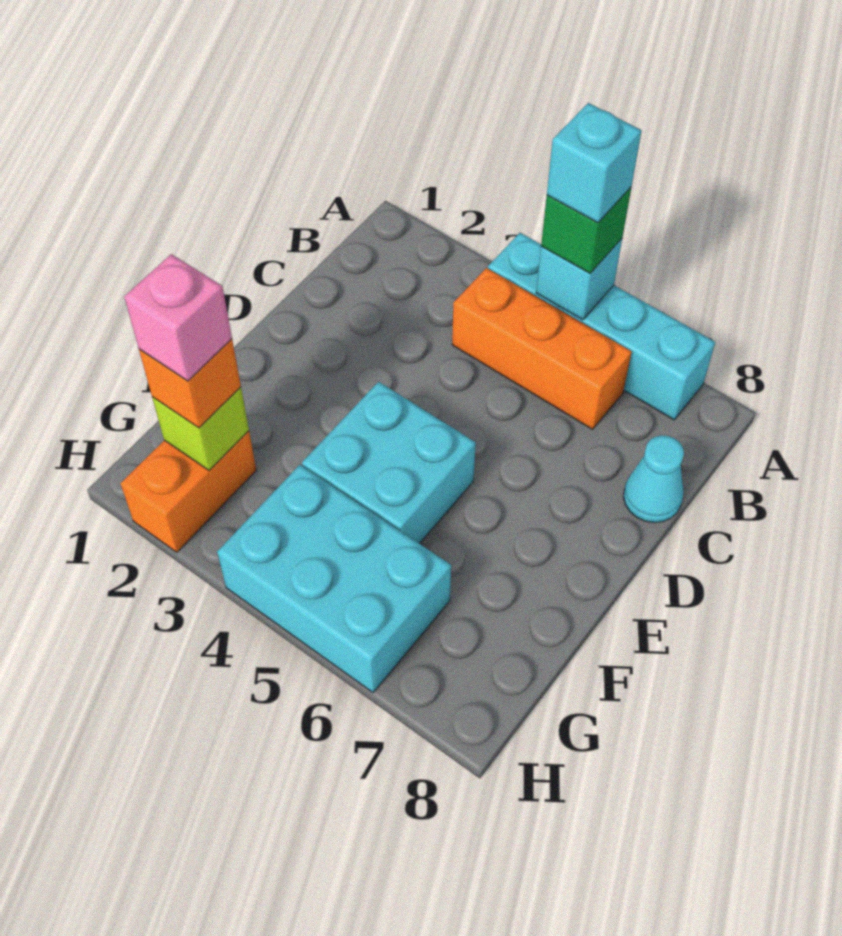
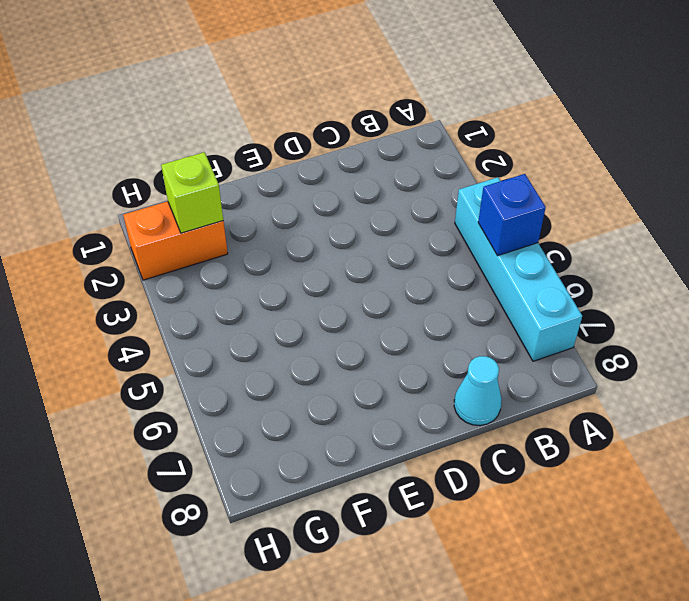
blue brick A5 level 2 -> cyan brick A5 level 2
none -> orange brick B4:B6 level 1
none -> cyan brick E4:F5 level 1
none -> cyan brick G4:H6 level 1

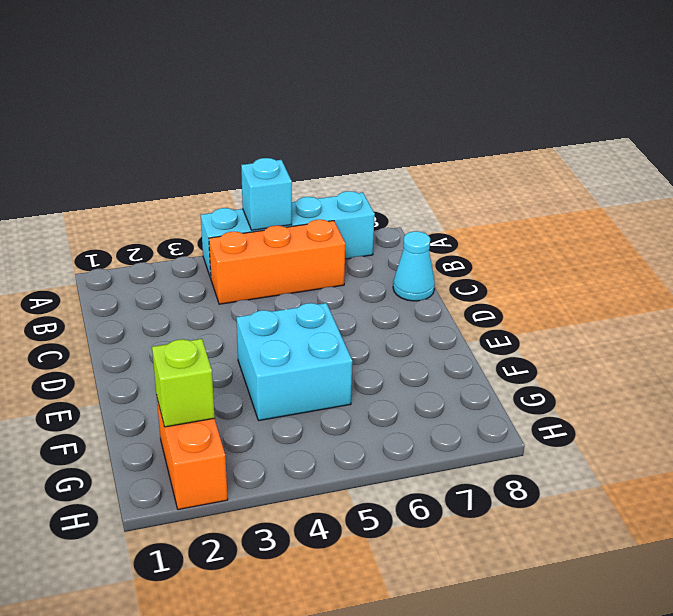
none -> cyan brick G4:H6 level 1
none -> green brick A5 level 3
none -> orange brick G2 level 3

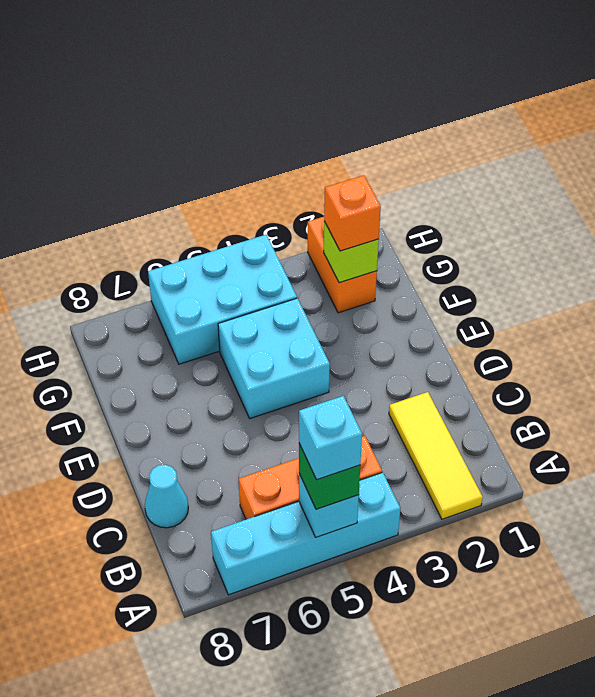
yellow tile A2:C2 level 1 -> none
none -> pink brick G2 level 4

